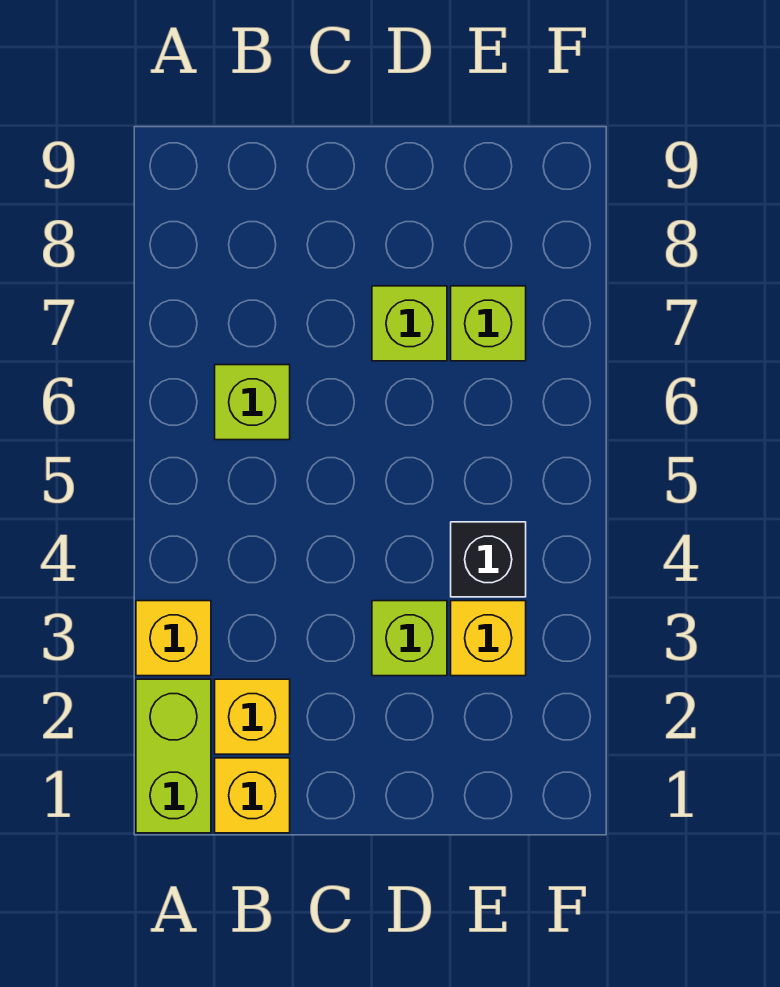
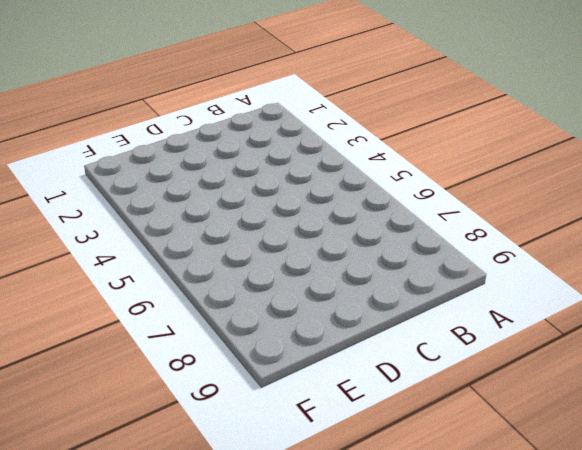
none -> lime brick A1:A2 level 1
none -> yellow brick A3 level 1

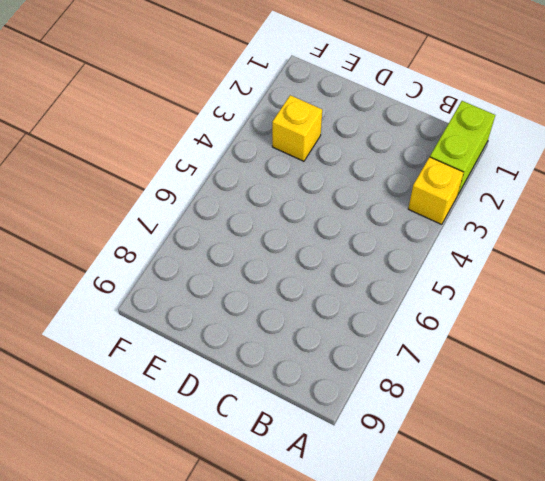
none -> yellow brick B1 level 1
none -> yellow brick B2 level 1

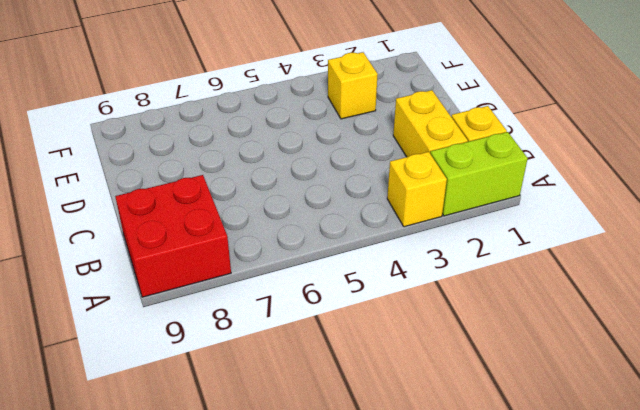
red brick A8:B9 level 1 -> none
yellow brick B2:C2 level 1 -> yellow brick B2 level 1
none -> lime brick B6 level 1
none -> lime brick D3 level 1

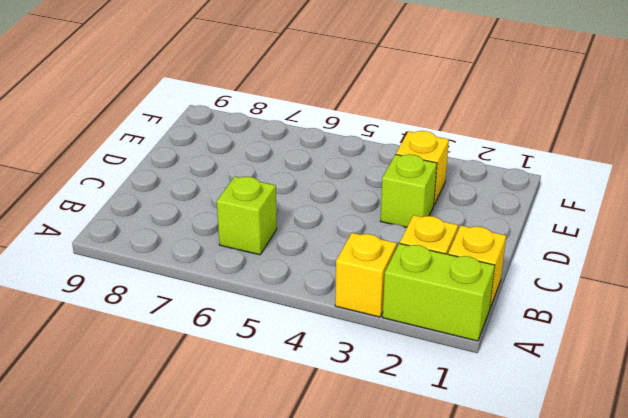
none -> lime brick D7 level 1
none -> black brick E4 level 1

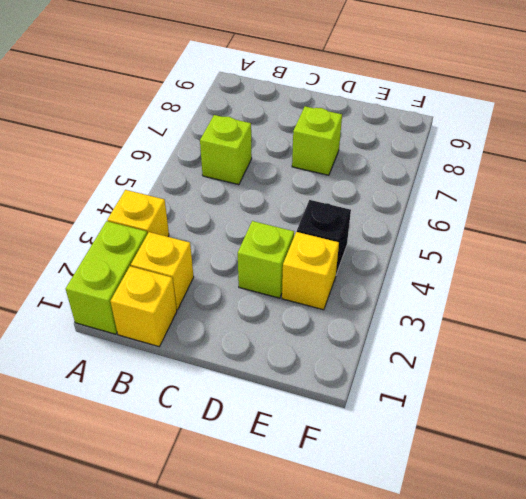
none -> lime brick E7 level 1

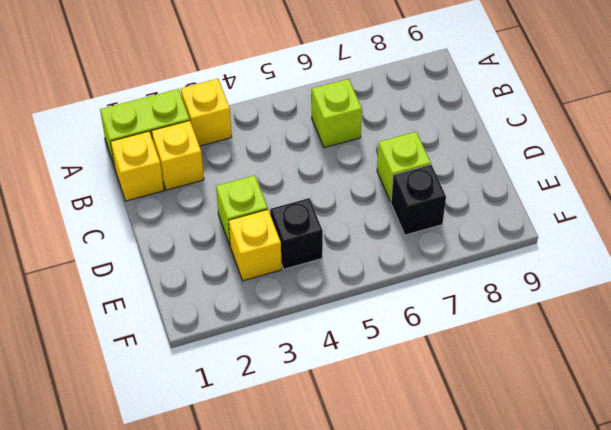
black brick E7 level 1 -> lime brick E7 level 1

